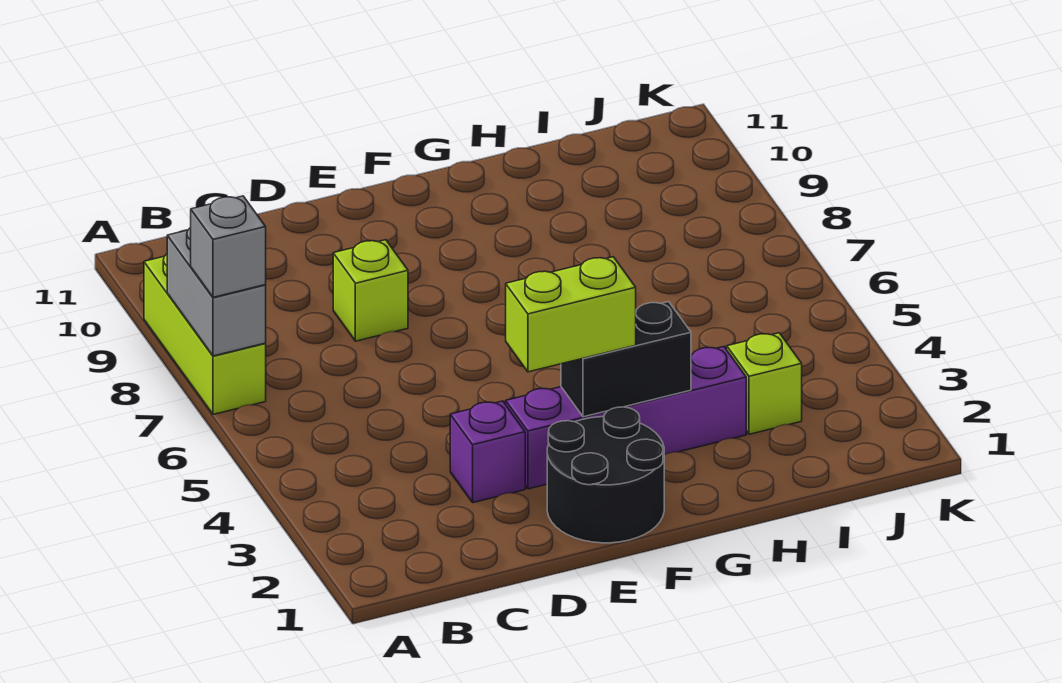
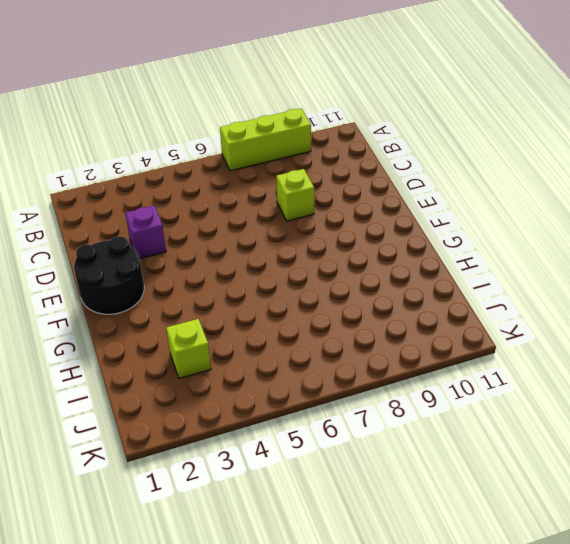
none -> purple brick E3:H3 level 1
none -> grey brick A7:A8 level 2

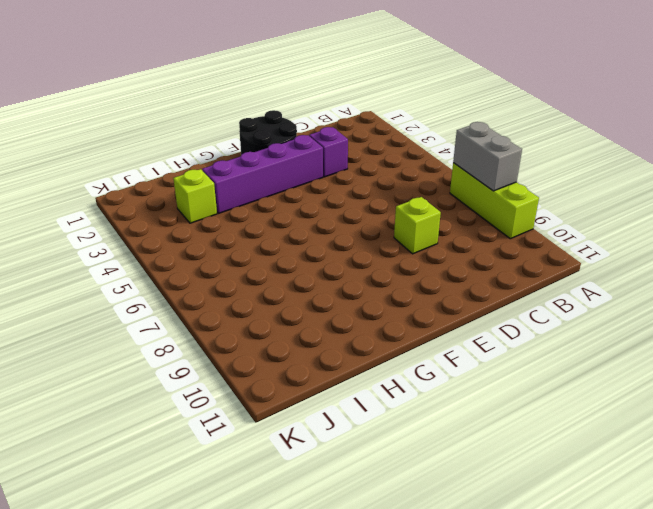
none -> black brick F3:G3 level 2
none -> grey brick A7 level 3

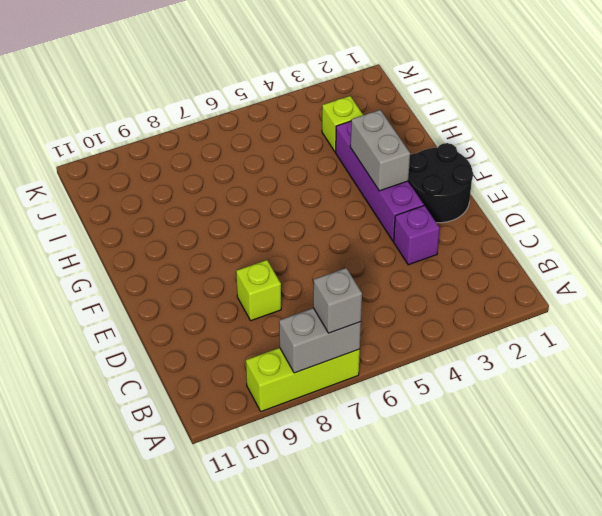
grey brick F3:G3 level 2 -> black brick F3:G3 level 2
none -> lime brick E3:F3 level 3

